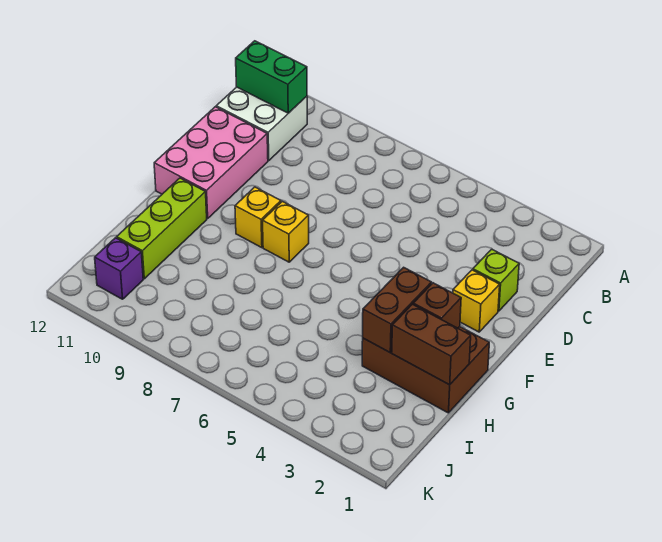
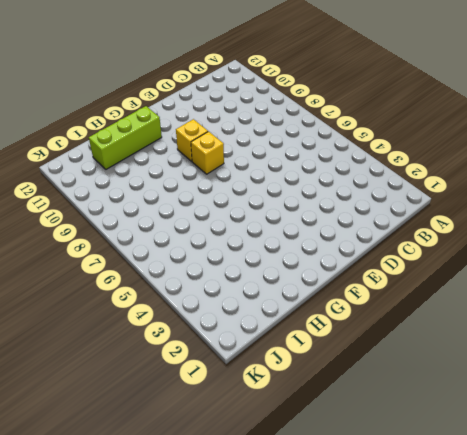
none -> white brick B11:C12 level 1
none -> lime brick D2 level 1
none -> pink brick D11:F12 level 1

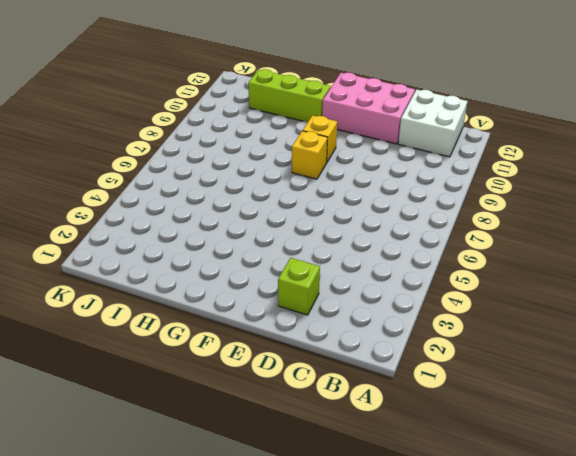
none -> yellow brick E2 level 1
none -> brown brick G1:H3 level 1
none -> purple brick J11 level 1

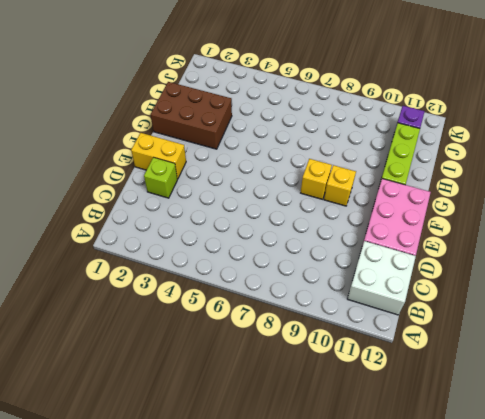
yellow brick E1:E2 level 1 -> yellow brick E2 level 1
none -> green brick B11:B12 level 2
none -> brown brick G2 level 2
none -> brown brick G3:H3 level 2

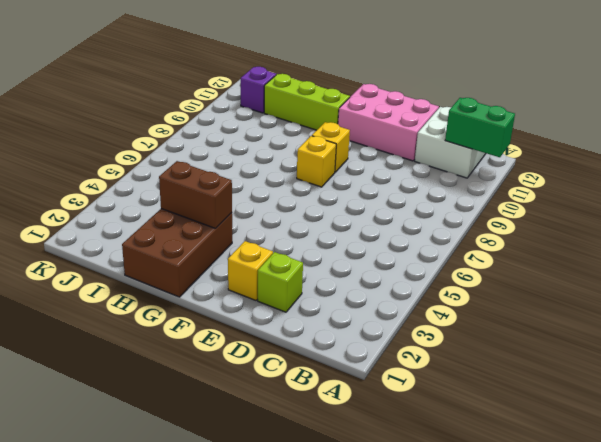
green brick A11:B11 level 2 -> green brick B11:B12 level 2
none -> brown brick G2 level 2
none -> brown brick H1:H2 level 2

